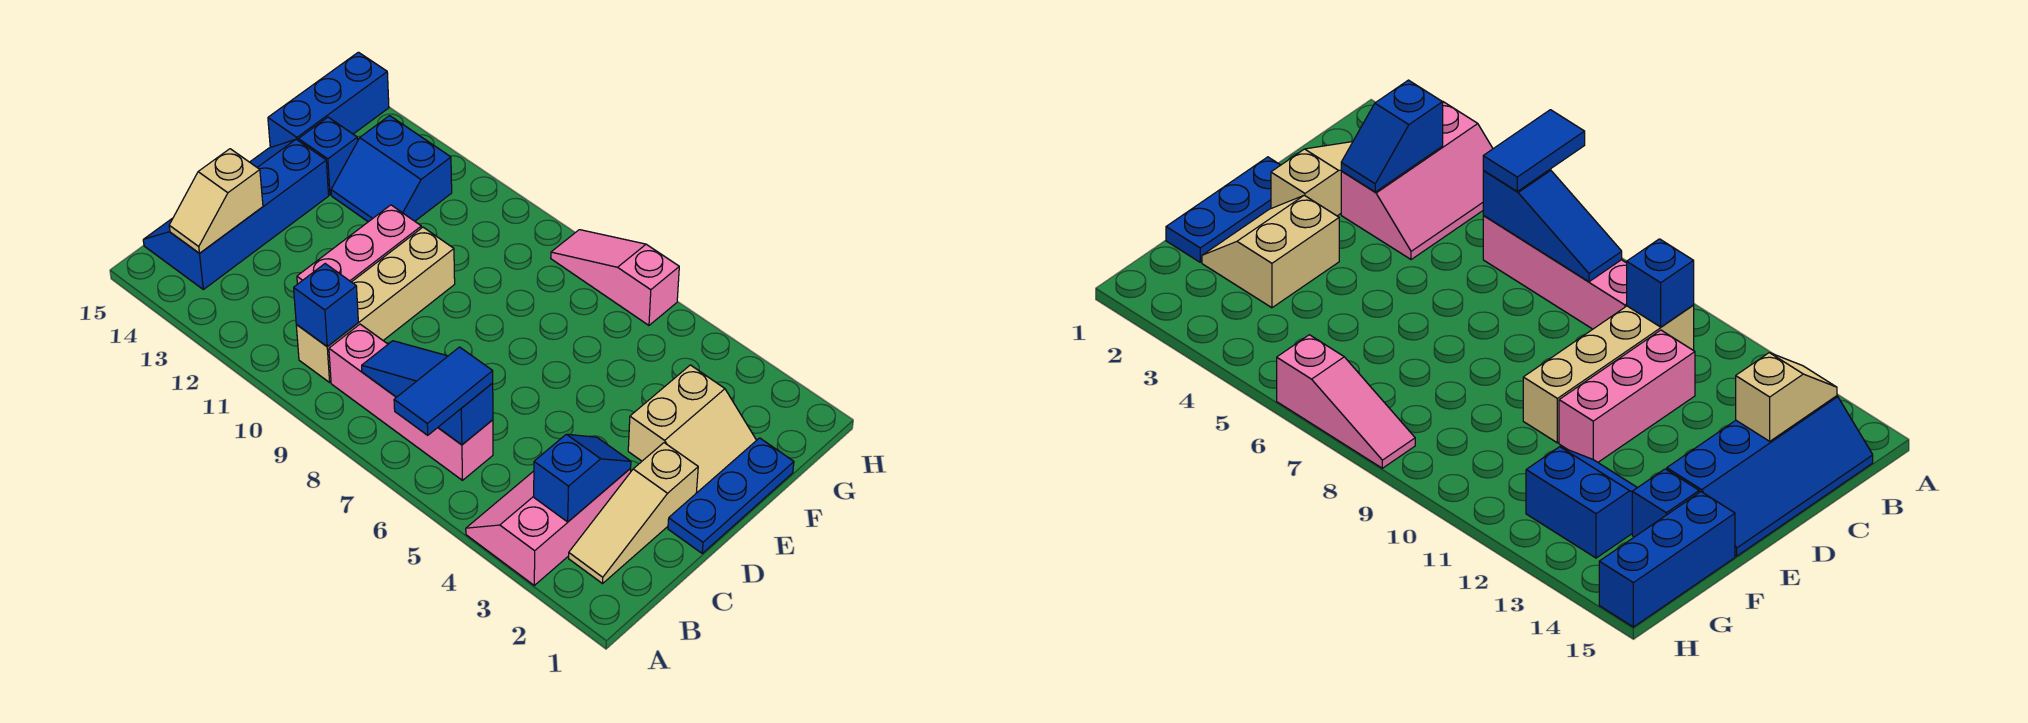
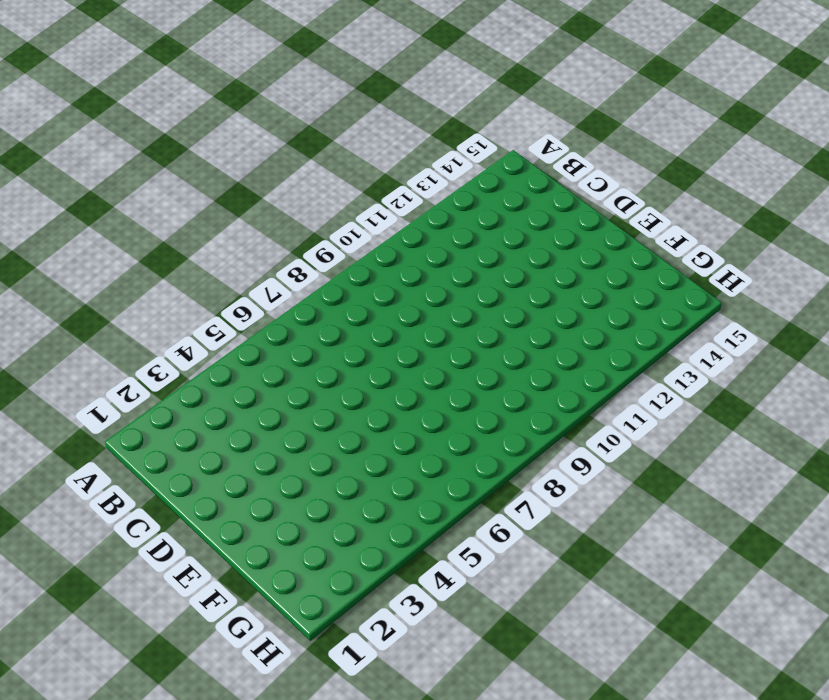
none -> pink slope A3:C4 level 1 top 3
none -> tan slope B2:D2 level 1 top D
none -> pink brick B6:B9 level 1

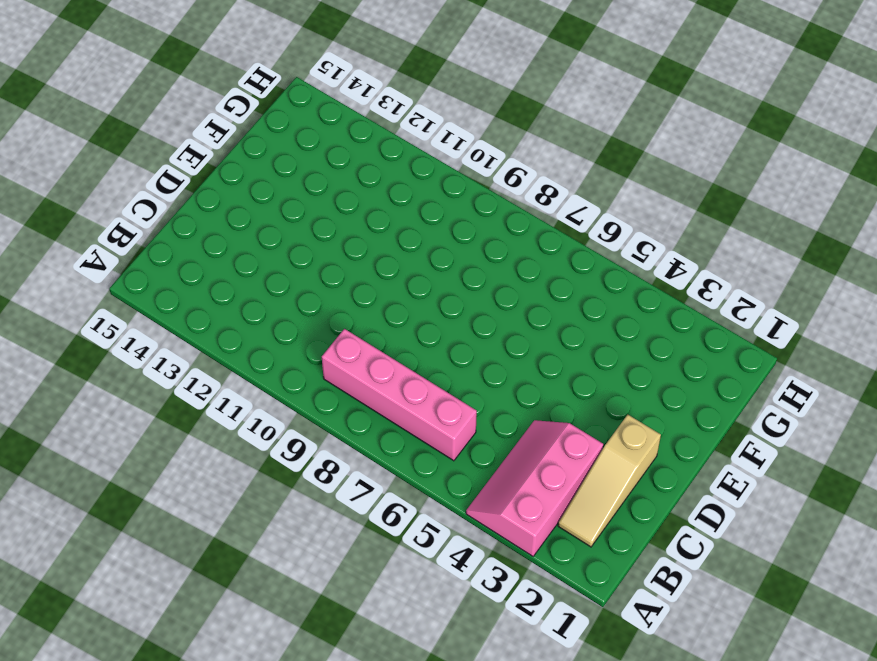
none -> tan brick B10:E10 level 1
none -> blue slope B14:E15 level 1 top 14
none -> pink brick C11:E11 level 1

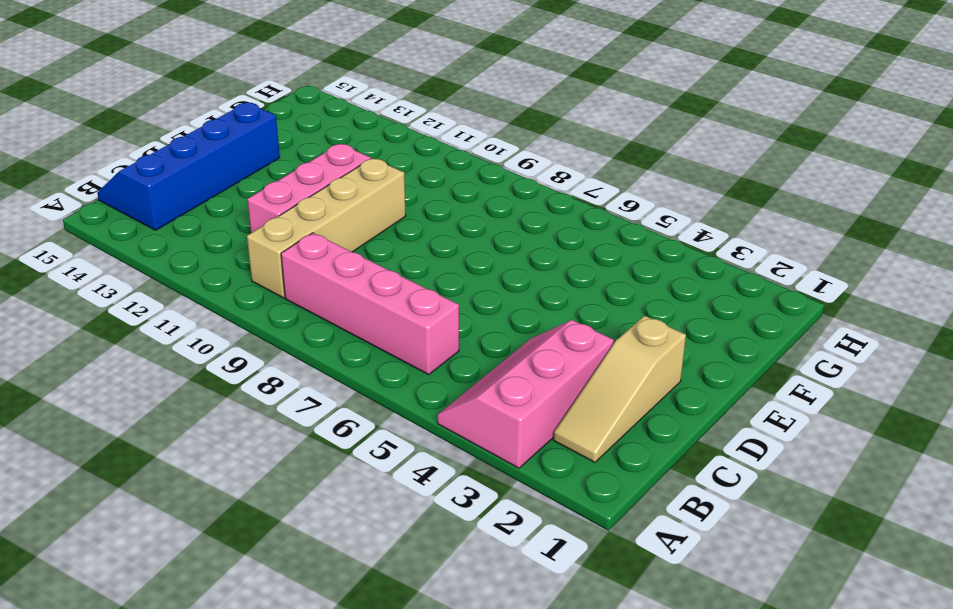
none -> blue plate D1:F1 level 1
none -> tan slope E2:F3 level 1 top 3
none -> blue slope F12:G13 level 1 top G

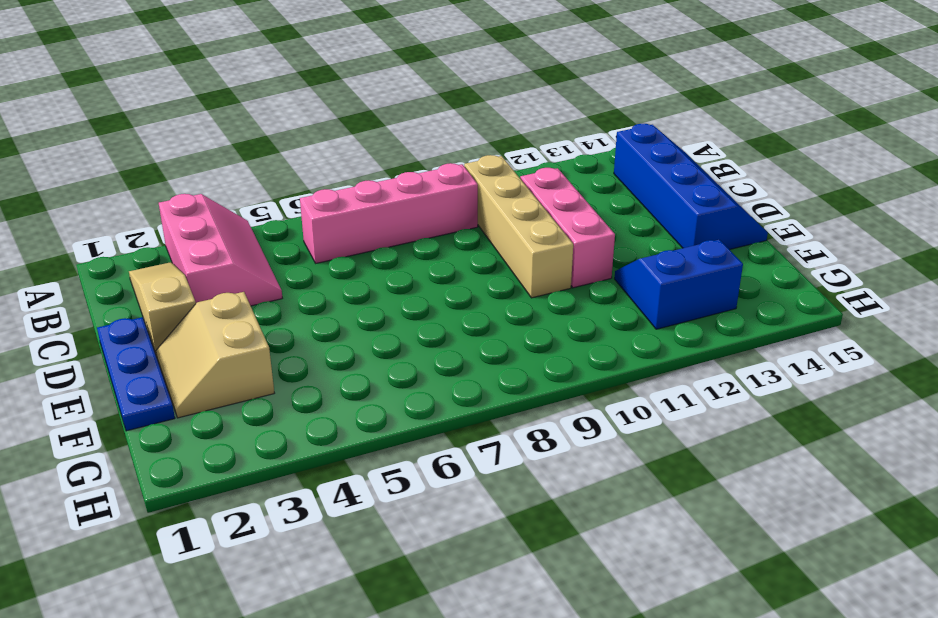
none -> blue brick F14 level 1
none -> blue brick F15:H15 level 1
none -> pink slope H6:H8 level 1 top 6

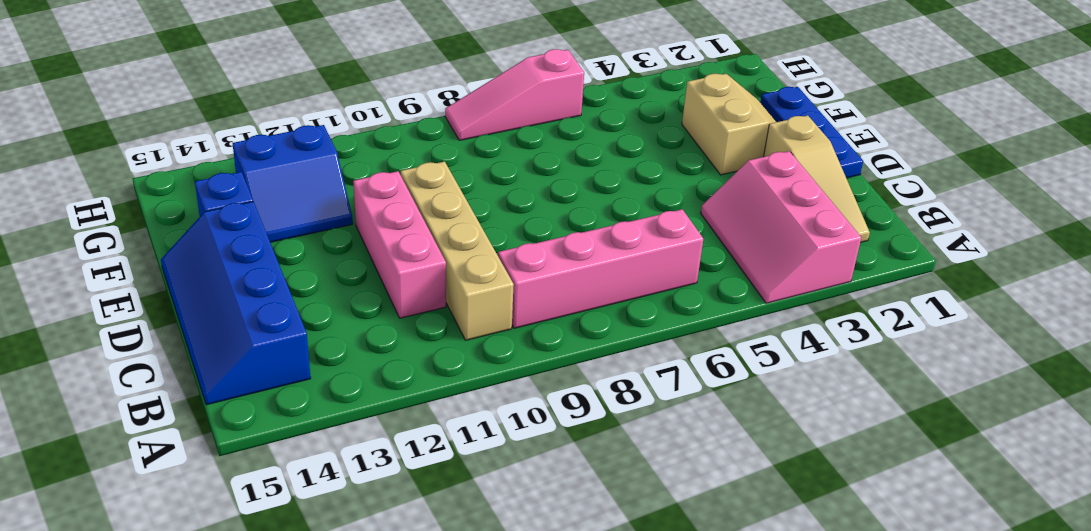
none -> blue brick F15:H15 level 1
none -> blue slope B3:C3 level 2 top B
none -> blue slope B6:B8 level 2 top 6

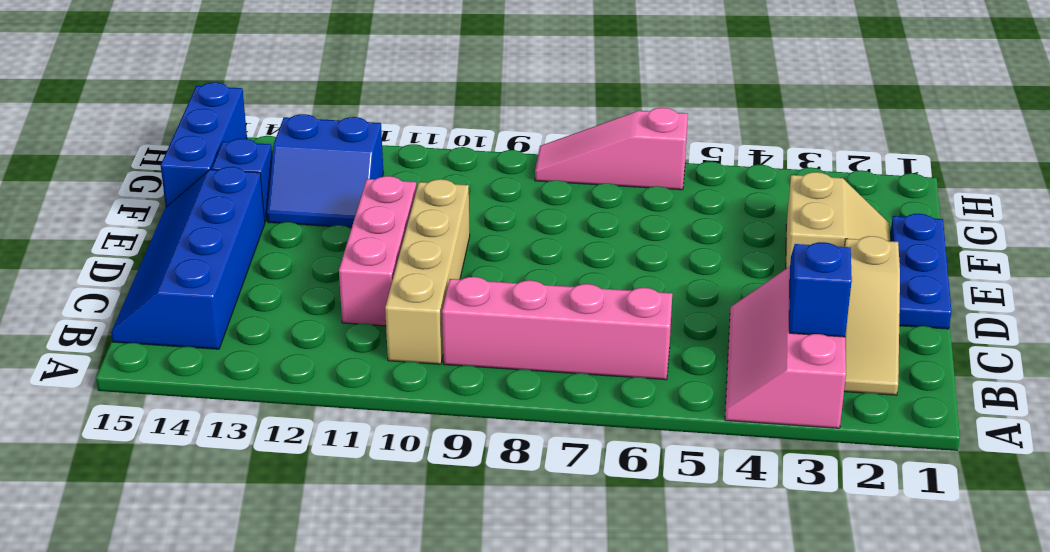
none -> blue slope B6:B8 level 2 top 6
none -> blue brick B10 level 2
none -> tan slope B14:C14 level 2 top C

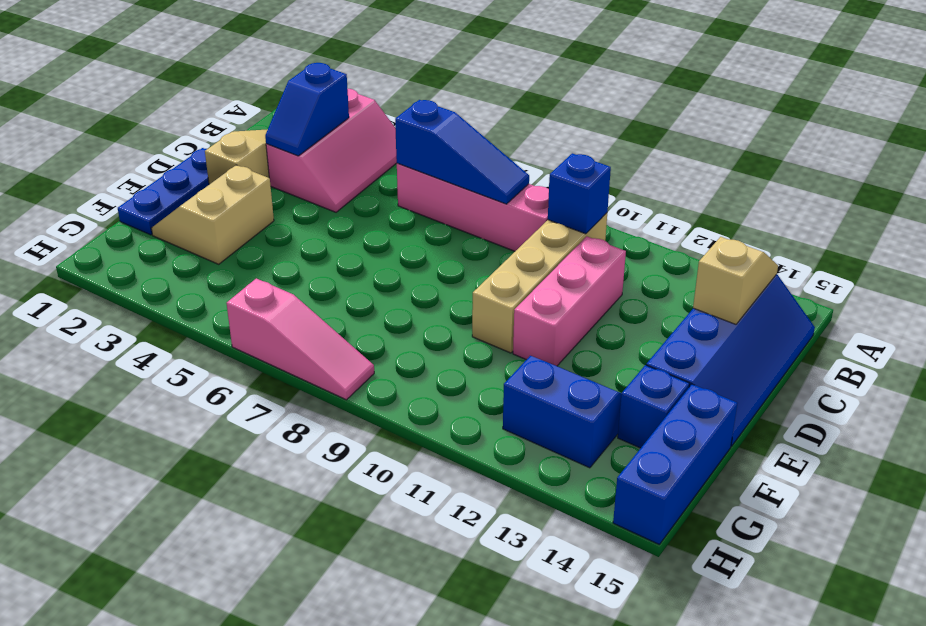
none -> blue tile A6:B6 level 3

